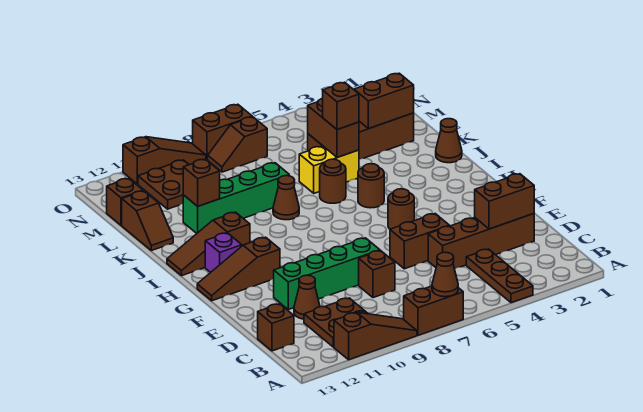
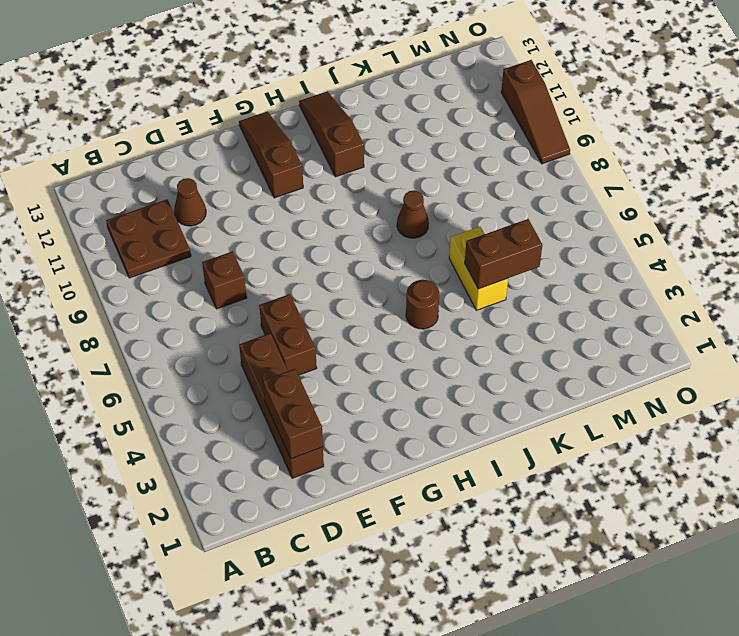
none -> brown plate A4:C4 level 1
none -> brown brick A7:A8 level 1
none -> brown slope A9:A11 level 1 top 11
none -> brown brick C13 level 1

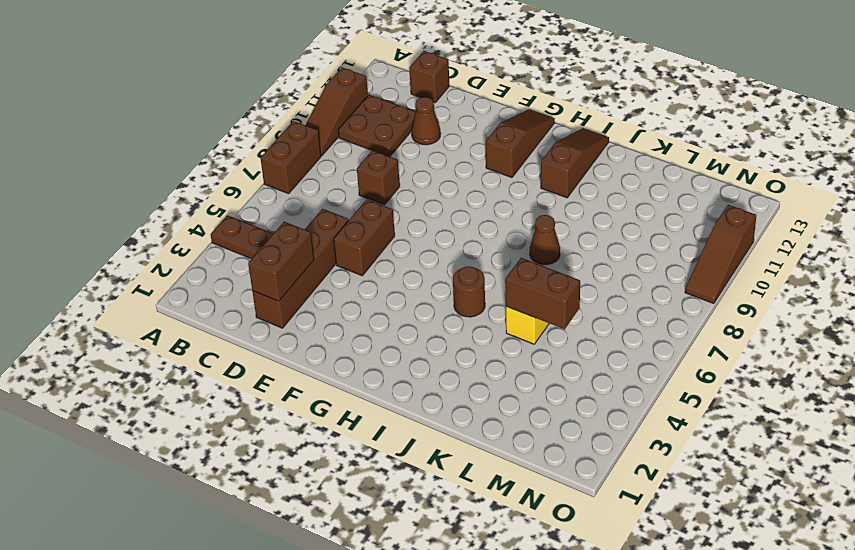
none -> green brick E8:E11 level 1
none -> brown round brick G5 level 1
none -> purple brick H12 level 1
none -> brown cone J1 level 1

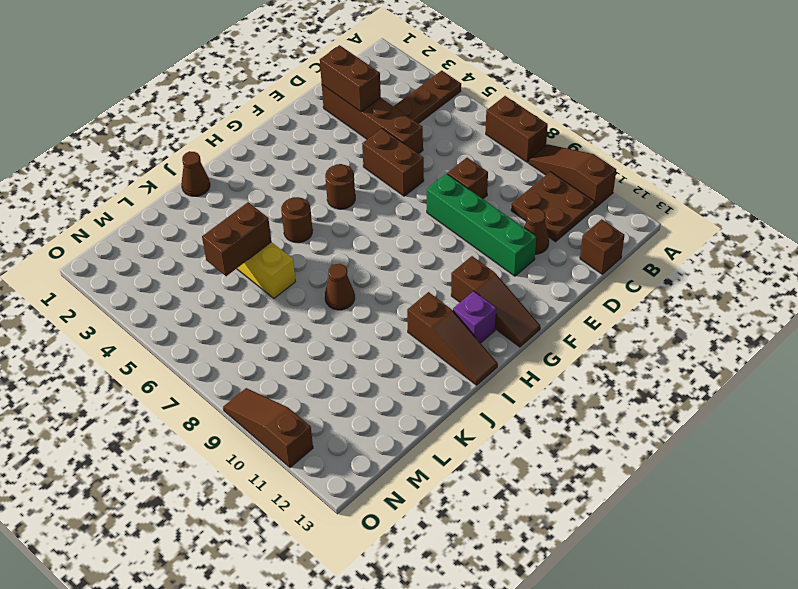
none -> brown round brick J6 level 1
none -> green brick K8:K11 level 1
none -> brown slope K13:L13 level 1 top L
none -> brown brick L2:L5 level 1

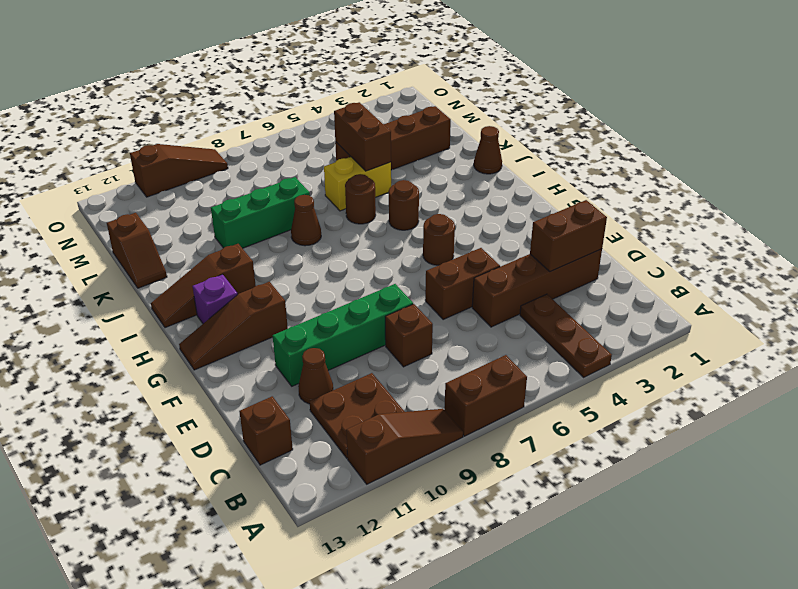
green brick K8:K10 level 1 -> green brick K8:K11 level 1
none -> brown plate M10:N11 level 1
none -> brown brick M13 level 1
none -> brown slope N7:N8 level 1 top 7
none -> brown brick O7:O8 level 1

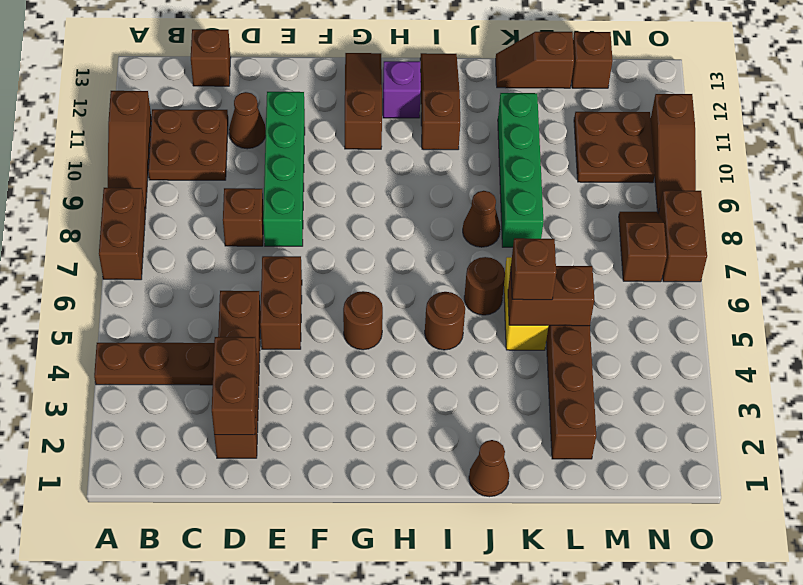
none -> brown cone A7 level 2
none -> brown brick K11 level 2
none -> brown brick L2:L3 level 2

